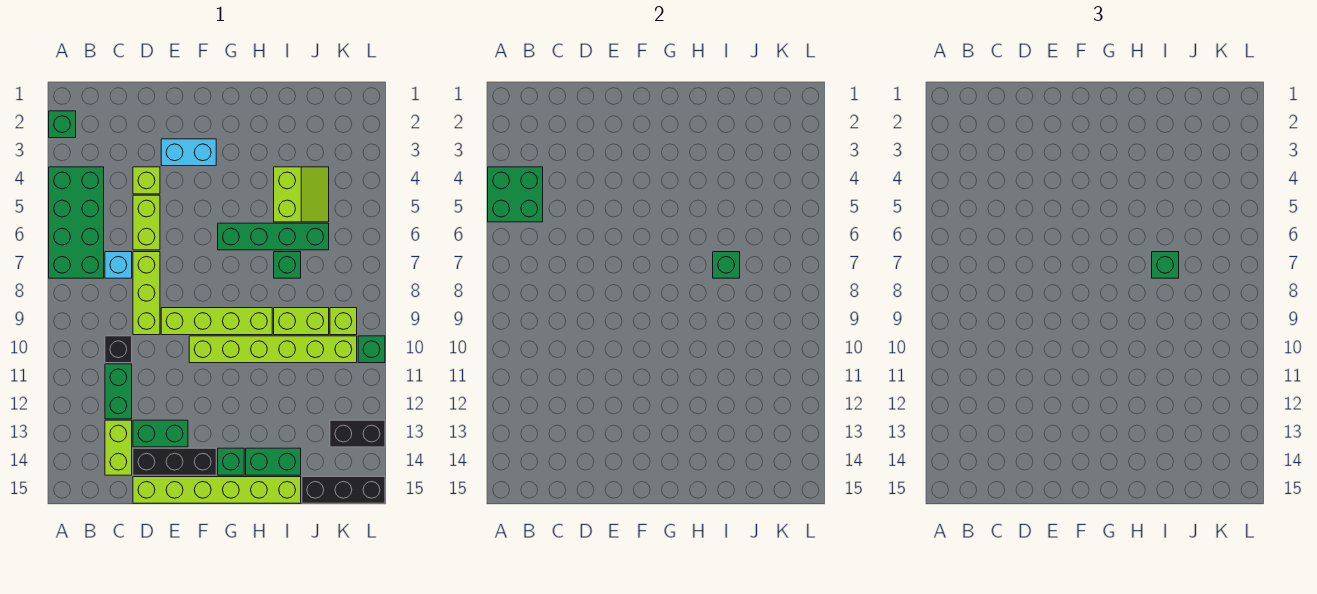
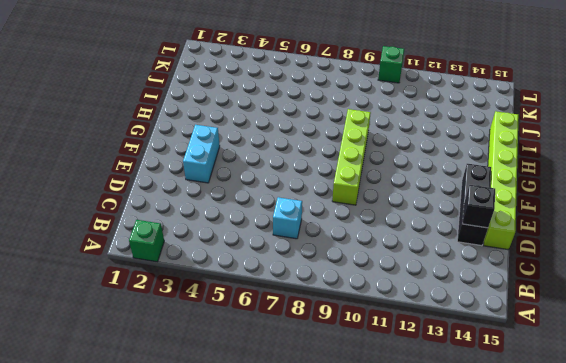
black brick D14 level 2 -> black brick C10 level 1
none -> green brick A4:B7 level 1
none -> green brick C11:C12 level 1
none -> lime brick C13:C14 level 1

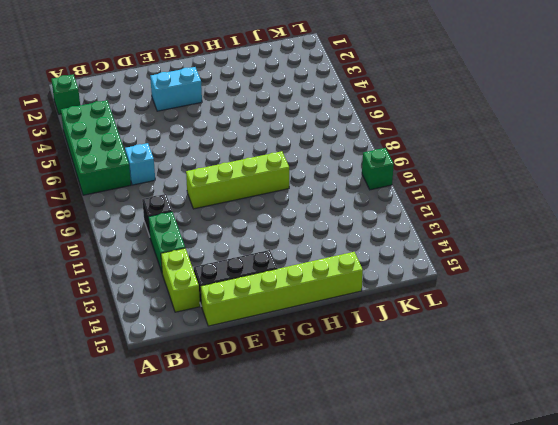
none -> lime brick D4 level 1
none -> lime brick D5:D6 level 1
none -> lime brick D7:D9 level 1

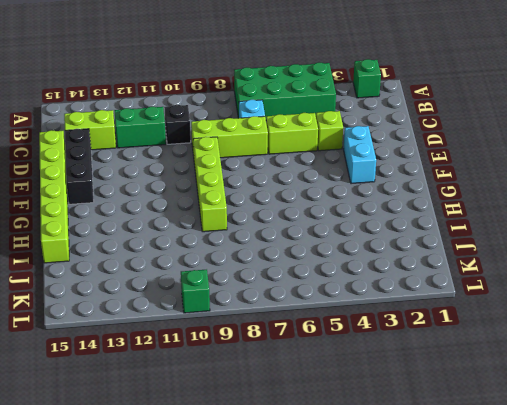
none -> green brick D13:E13 level 1
none -> lime brick F10:K10 level 1
none -> green brick G6:J6 level 1

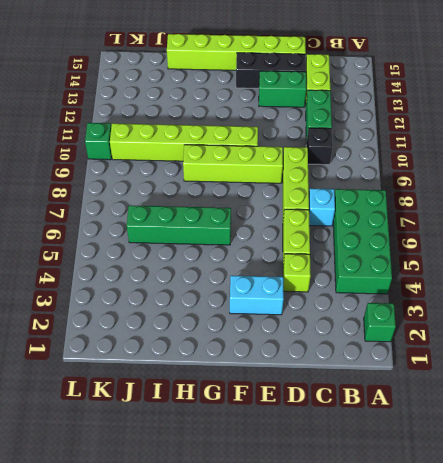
none -> green brick G14 level 1
none -> green brick H14:I14 level 1
none -> lime slope I4:J5 level 1 top I

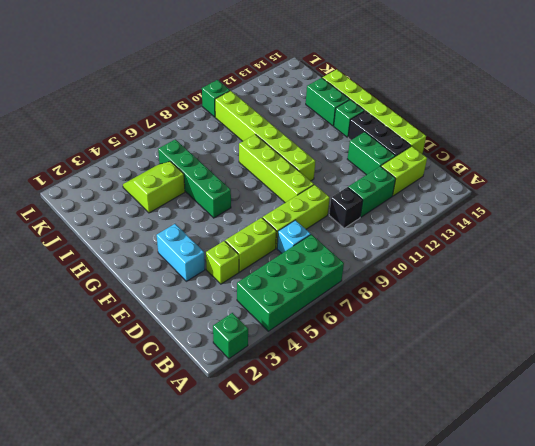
none -> green brick I7 level 1
none -> lime brick I9:J9 level 1
none -> black brick J15:L15 level 1

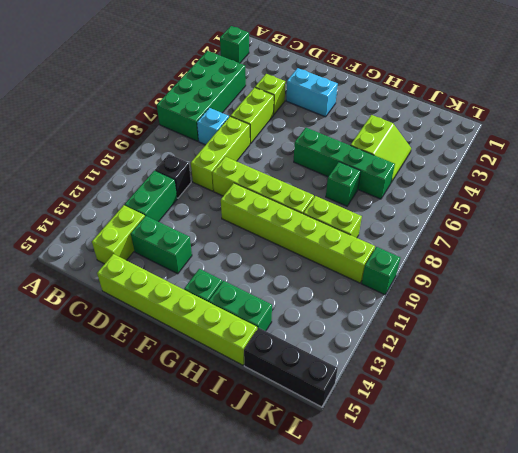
none -> black brick D14:F14 level 1
none -> lime brick K9 level 1
none -> black brick K13:L13 level 1

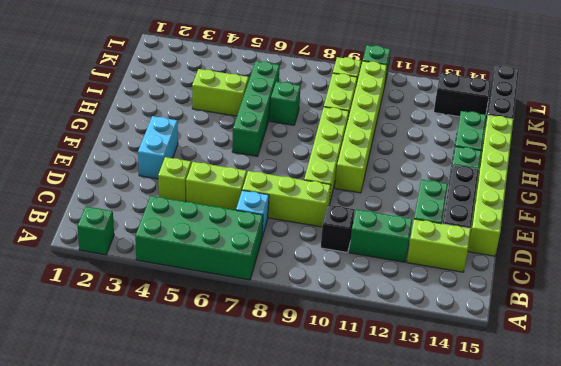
black brick K13:K14 level 1 -> black brick K13:L13 level 1
none -> green brick A4:B5 level 2
none -> green brick I7 level 2
none -> green brick I7 level 3

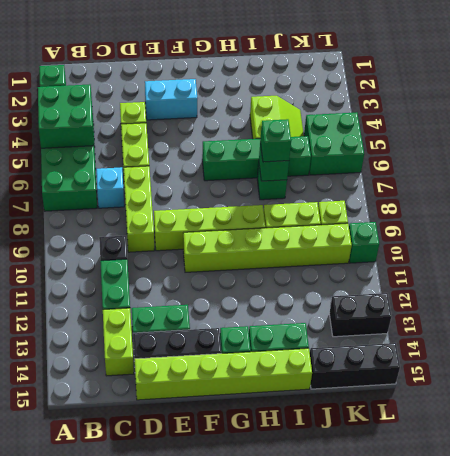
green brick K5:L6 level 1 -> none

